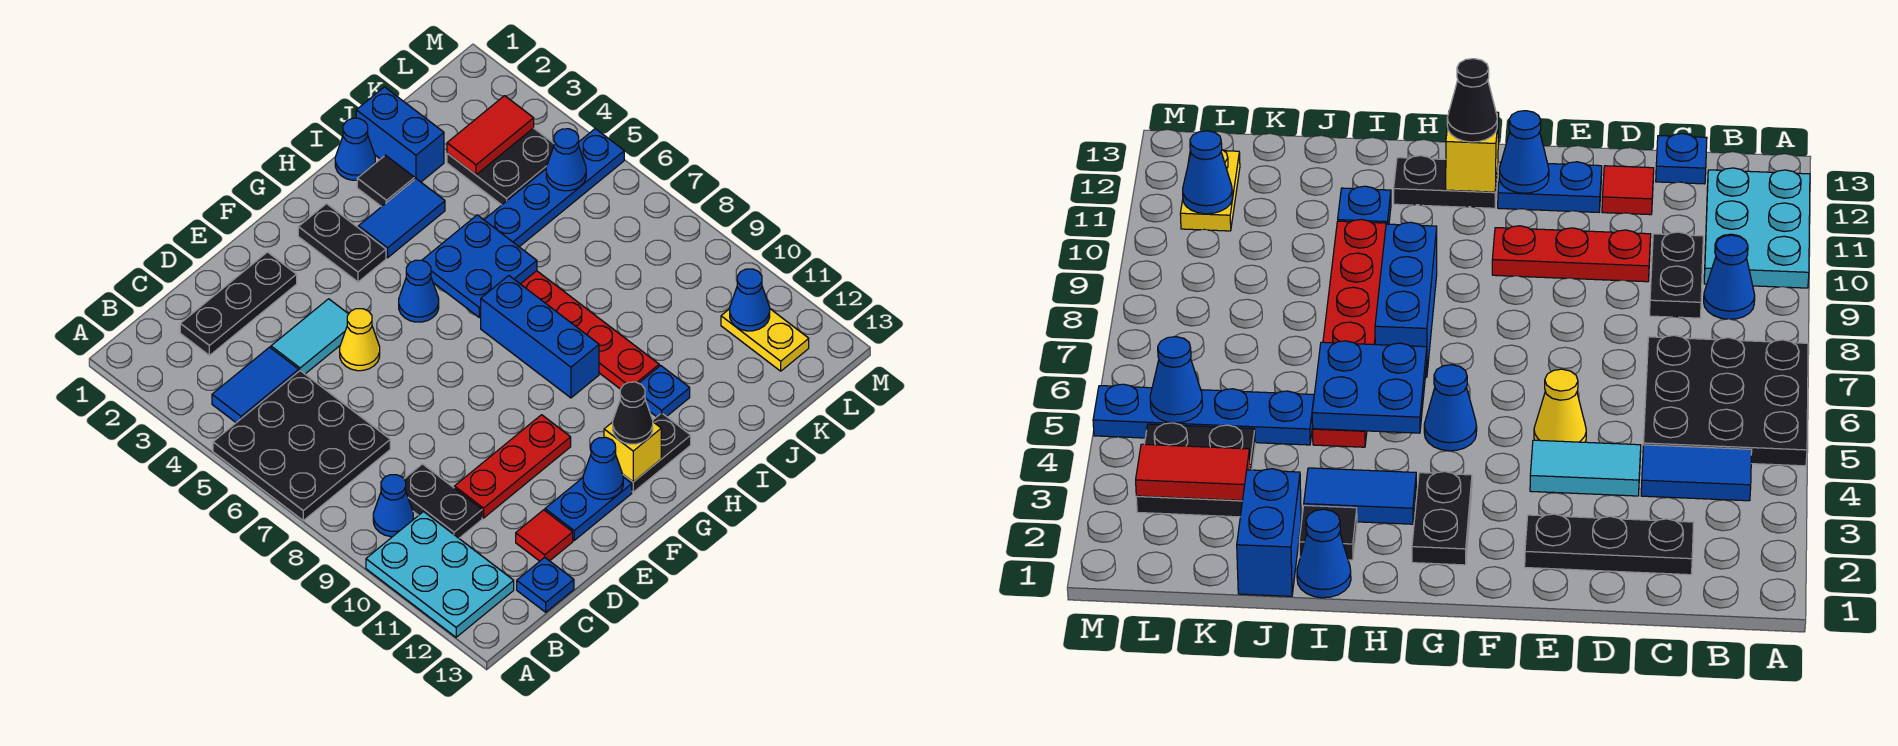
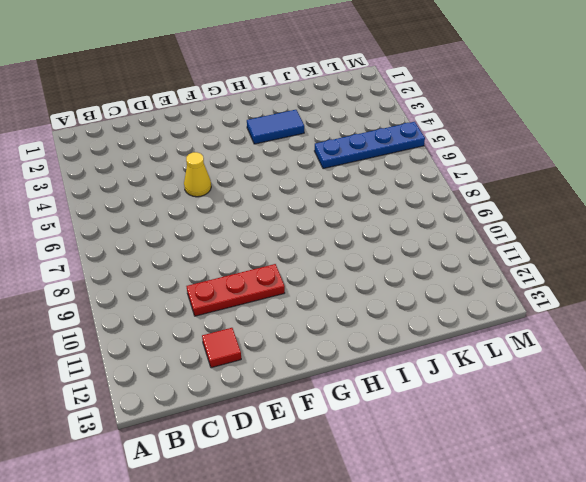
none -> black plate A5:C7 level 1
none -> cyan plate A10:B12 level 1
none -> blue tile B4:C4 level 1
none -> blue cone B9 level 1

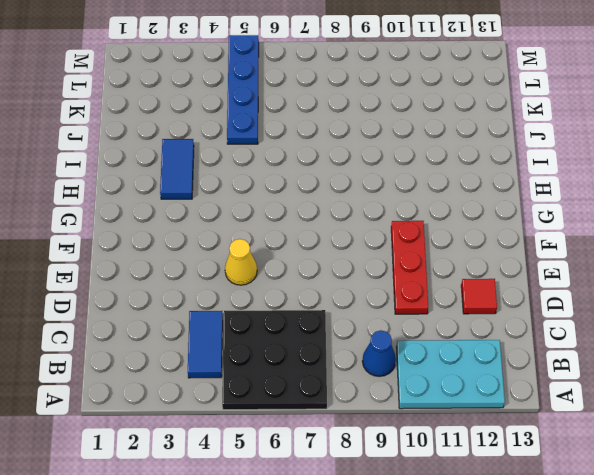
none -> black plate C2:E2 level 1
none -> black plate C9:C10 level 1
none -> blue plate C13 level 1
none -> cyan tile D4:E4 level 1

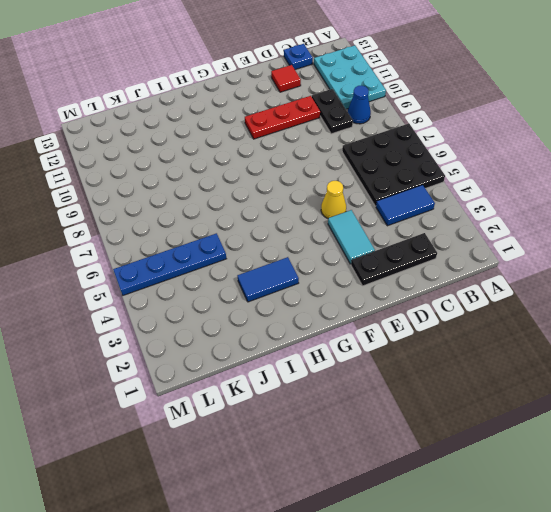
cyan tile E3:E4 level 1 -> cyan tile D4:E4 level 1
none -> blue plate E12:F12 level 1
none -> black plate G2:G3 level 1
none -> blue cone G5 level 1
none -> black plate G12:H12 level 1

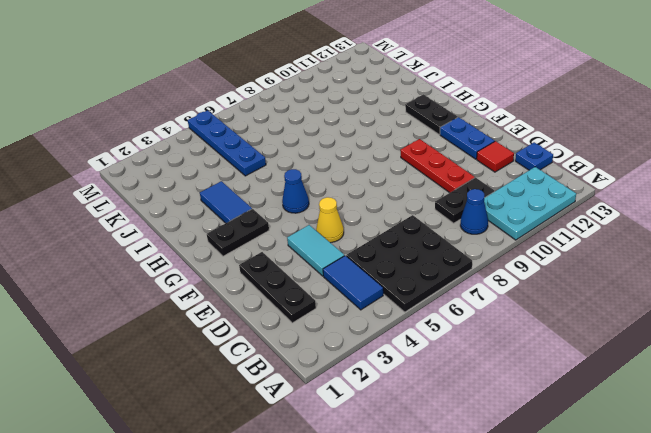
none -> blue brick H7:H9 level 1
none -> blue cone I1 level 1
none -> black tile I2 level 1
none -> red plate I5:I10 level 1

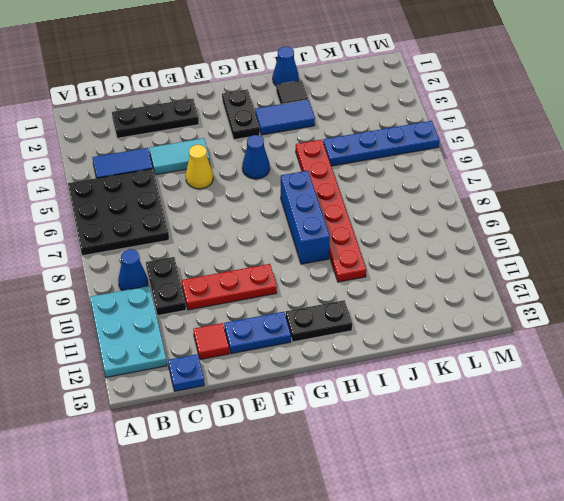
none -> blue plate I11 level 1
none -> blue brick J1:J2 level 1
none -> black plate K3:L4 level 1
none -> yellow plate L11:L12 level 1

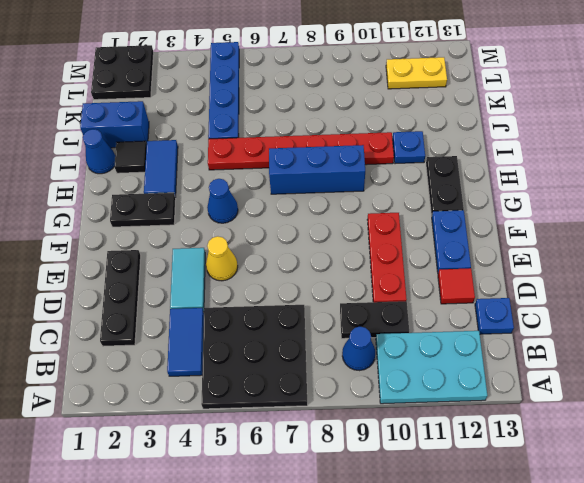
black plate L1:M2 level 1 -> black plate K3:L4 level 1
none -> blue cone F12 level 2
none -> yellow brick G12 level 2
none -> blue plate H5:I6 level 2
none -> red tile K3:L3 level 2

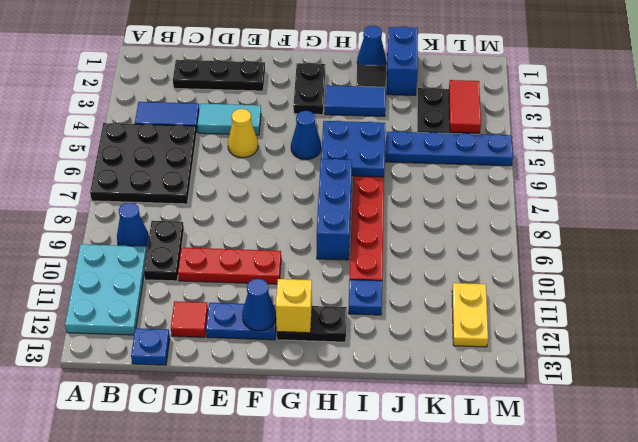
red tile L3:L4 level 2 -> red tile K3:L3 level 2
none -> blue cone L5 level 2
none -> blue cone L11 level 2
none -> black cone G12 level 3

